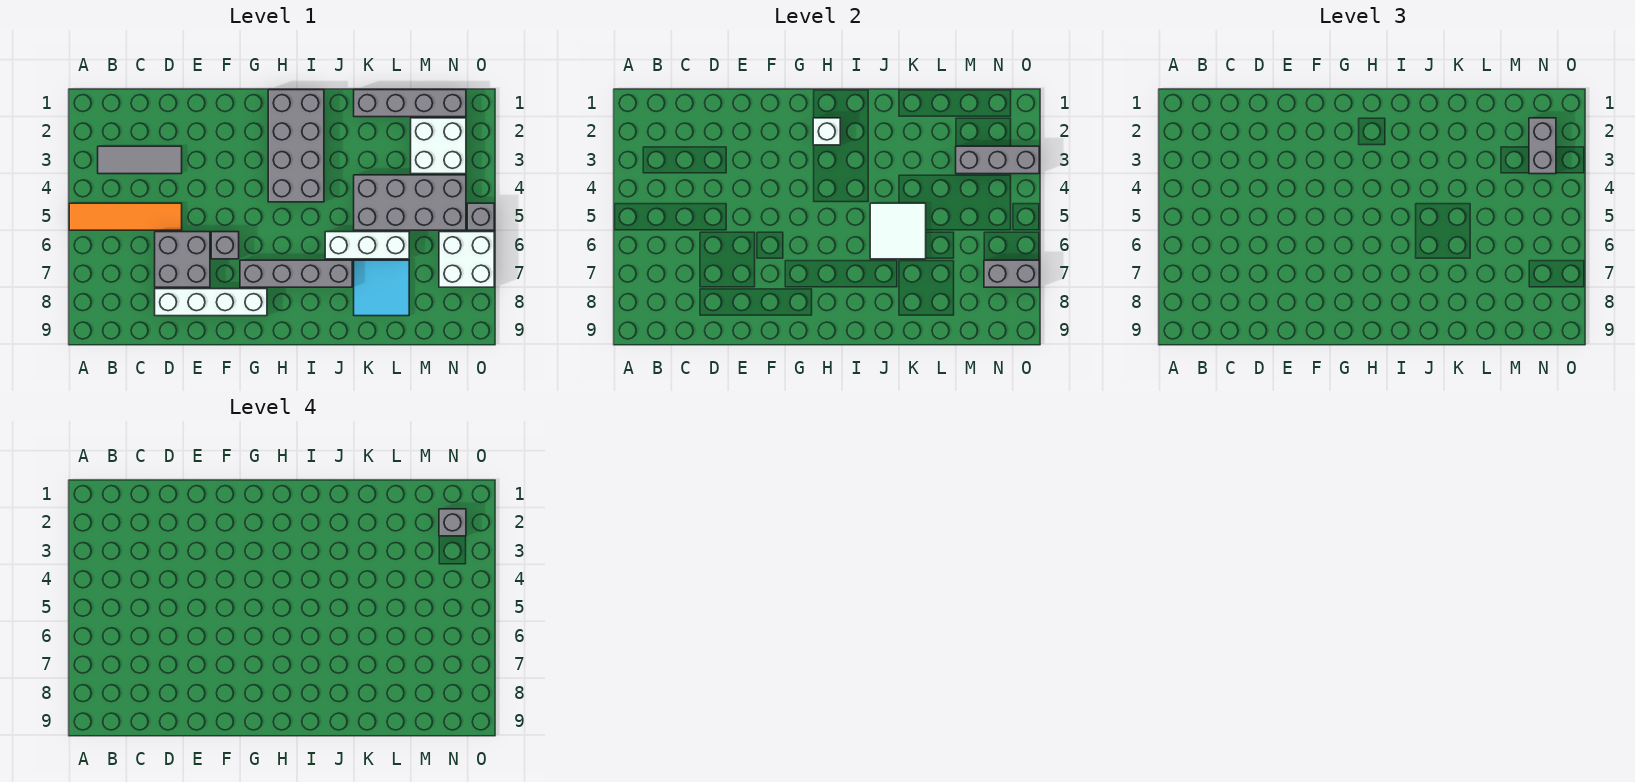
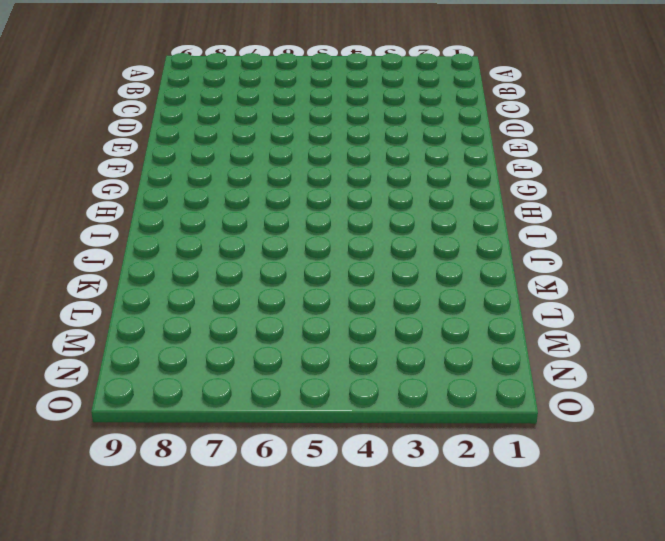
none -> orange tile A5:D5 level 1
none -> grey tile B3:D3 level 1
none -> grey brick D6:E7 level 1

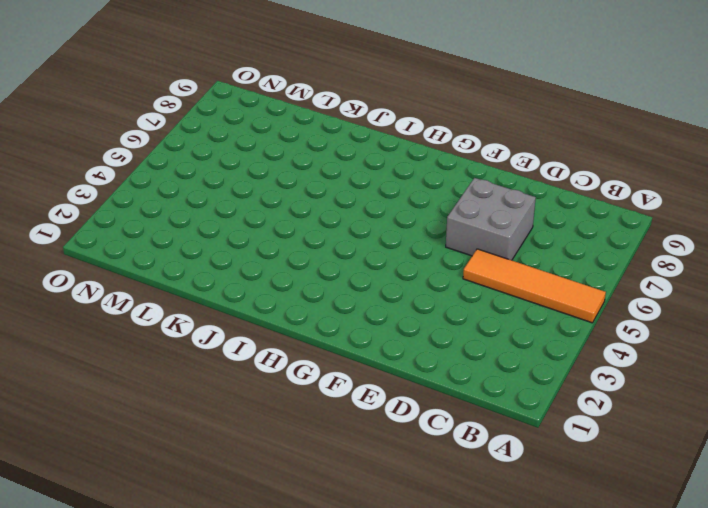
none -> grey tile B3:D3 level 1
none -> white brick D8:G8 level 1
none -> grey brick F6 level 1

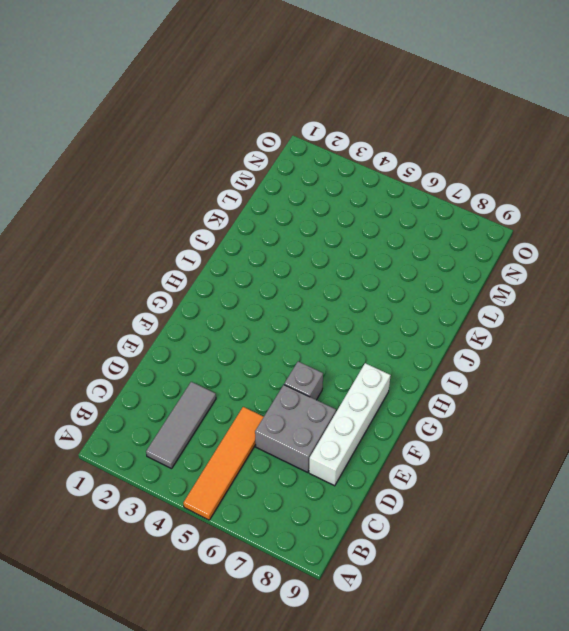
none -> grey brick G7:J7 level 1
none -> grey brick H1:I4 level 1
none -> white brick J6:L6 level 1

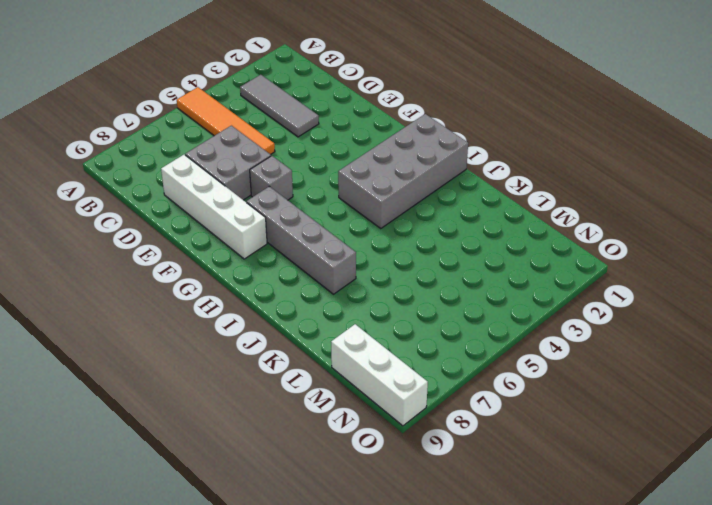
white brick M9:O9 level 1 -> white brick J6:L6 level 1
none -> grey brick K1:N1 level 1
none -> grey brick K4:N5 level 1
none -> cyan tile K7:L8 level 1

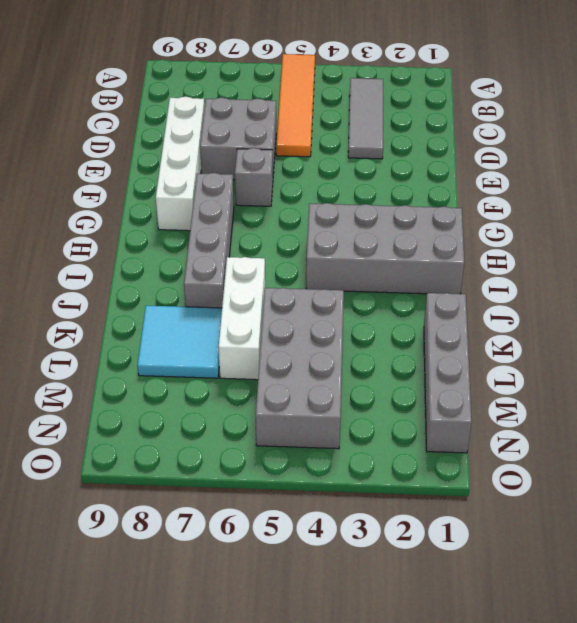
none -> white brick M2:N3 level 1
none -> white brick N6:O7 level 1
none -> grey brick O5 level 1

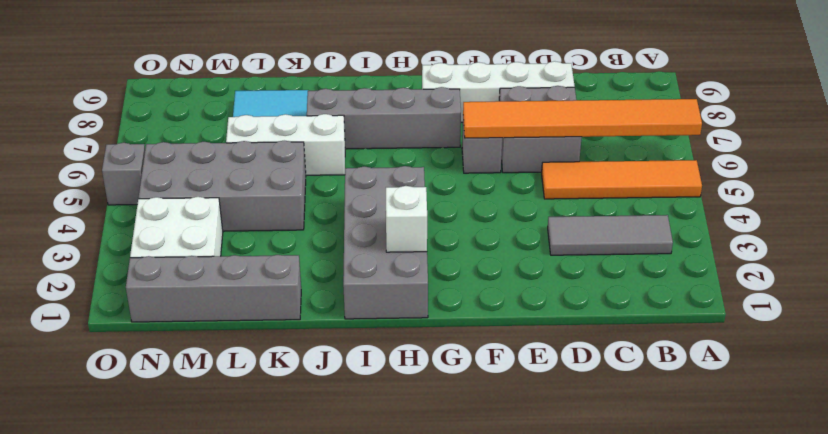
orange tile A6:F6 level 2 -> none
none -> white brick N6:O7 level 1
none -> white tile J5:K6 level 2
none -> grey brick M3:O3 level 2

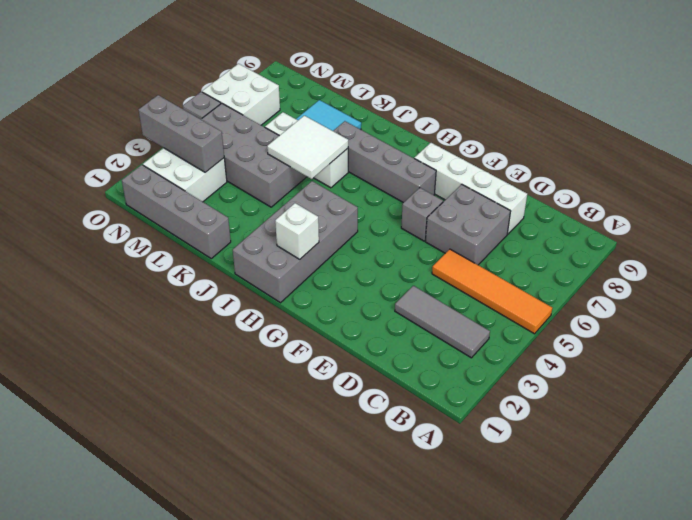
none -> grey brick N7:O7 level 2
none -> grey brick N2:N3 level 3
none -> grey brick N2 level 4

